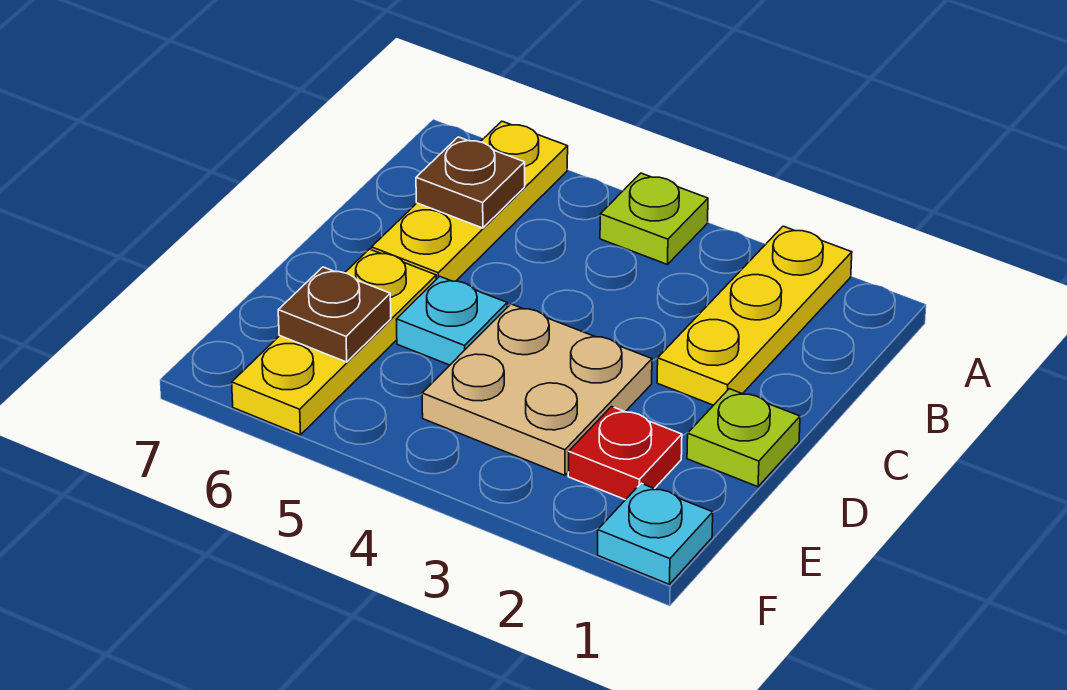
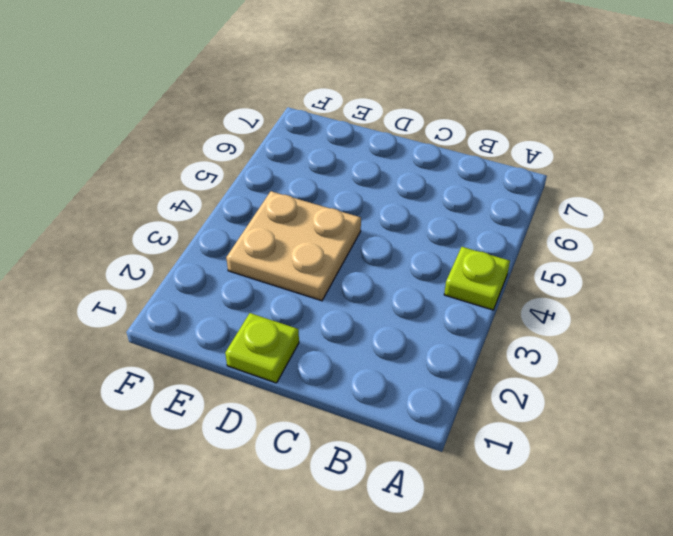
none -> yellow plate A2:C2 level 1
none -> yellow plate A6:C6 level 1

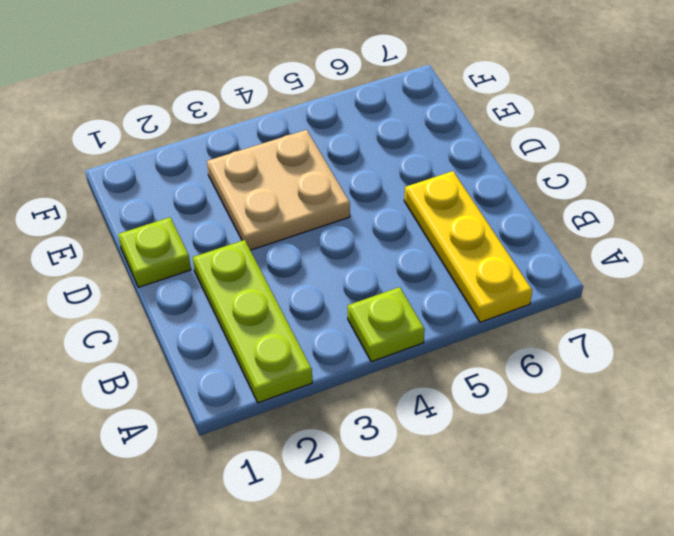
lime plate A2:C2 level 1 -> yellow plate A2:C2 level 1
none -> cyan plate D5 level 1
none -> yellow plate D6:F6 level 1

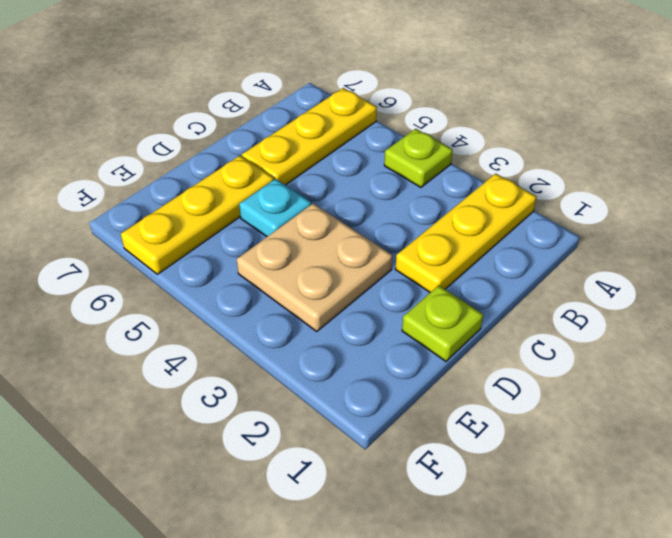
none -> red plate E2 level 1
none -> cyan plate F1 level 1

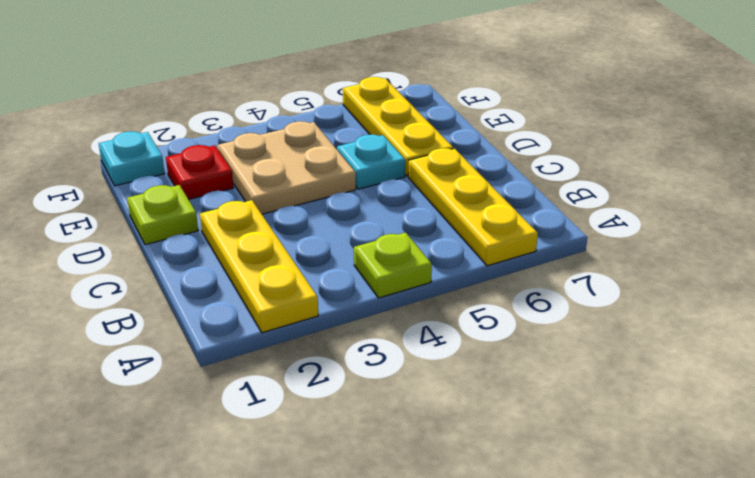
none -> brown plate B6 level 2
none -> brown plate E6 level 2

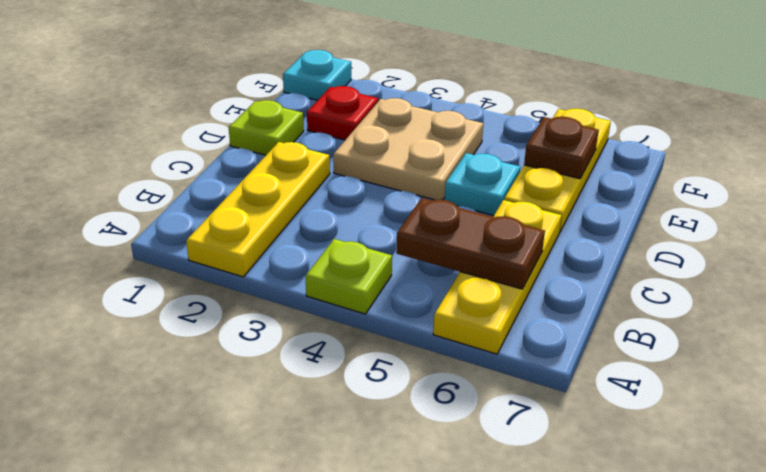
brown plate B5:B6 level 2 -> brown plate B6 level 2

